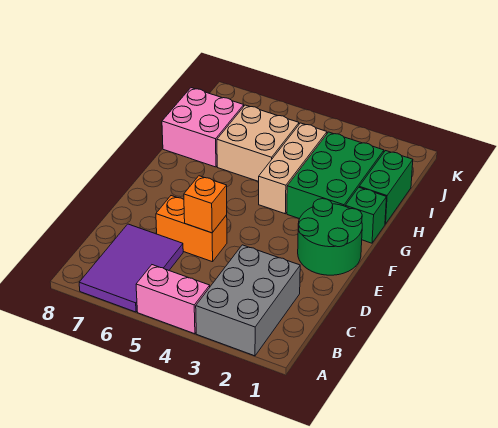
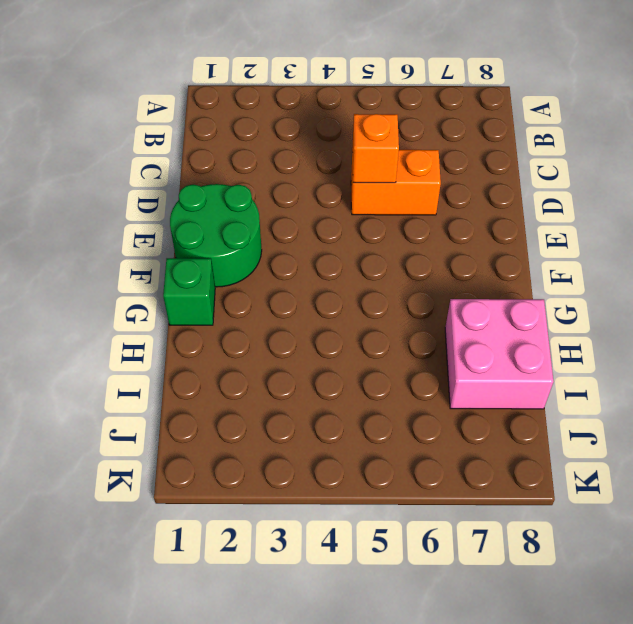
none -> grey brick A2:C3 level 1
none -> pink brick A4:A5 level 1
none -> purple tile A6:C7 level 1

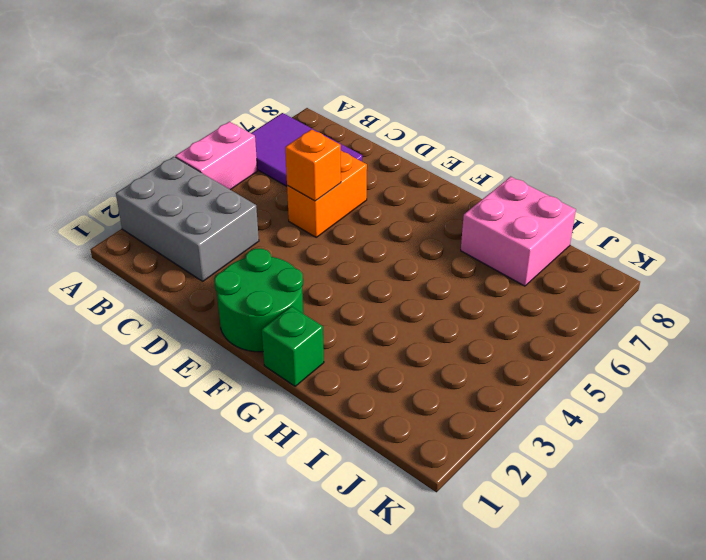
none -> green brick G2:I3 level 1
none -> tan brick G4:I4 level 1
none -> green brick H1:I1 level 1

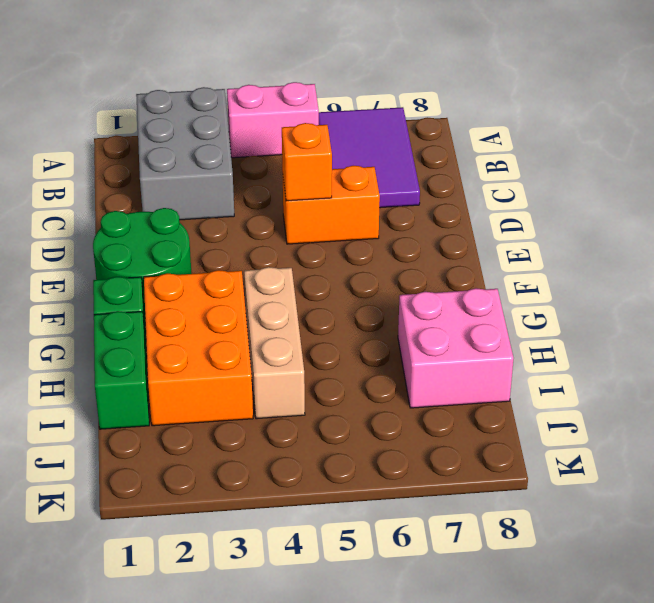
orange brick G2:I3 level 1 -> green brick G2:I3 level 1
none -> tan brick H5:I6 level 1

